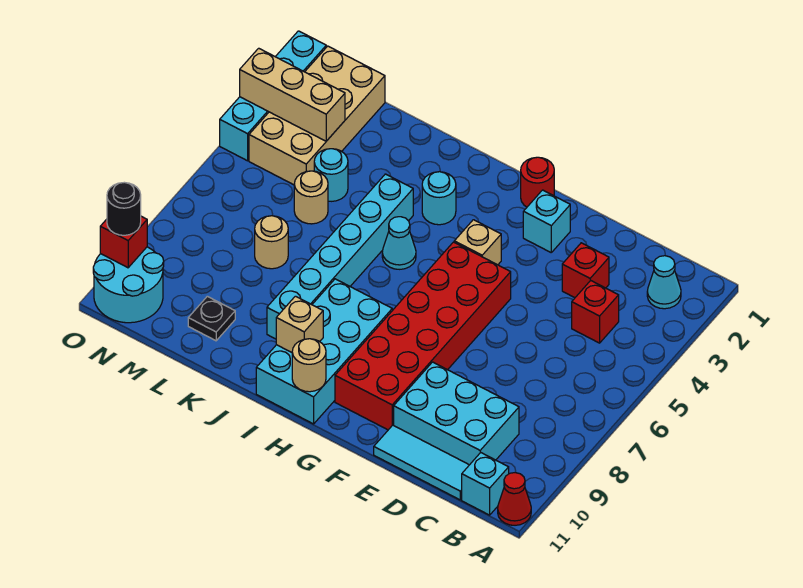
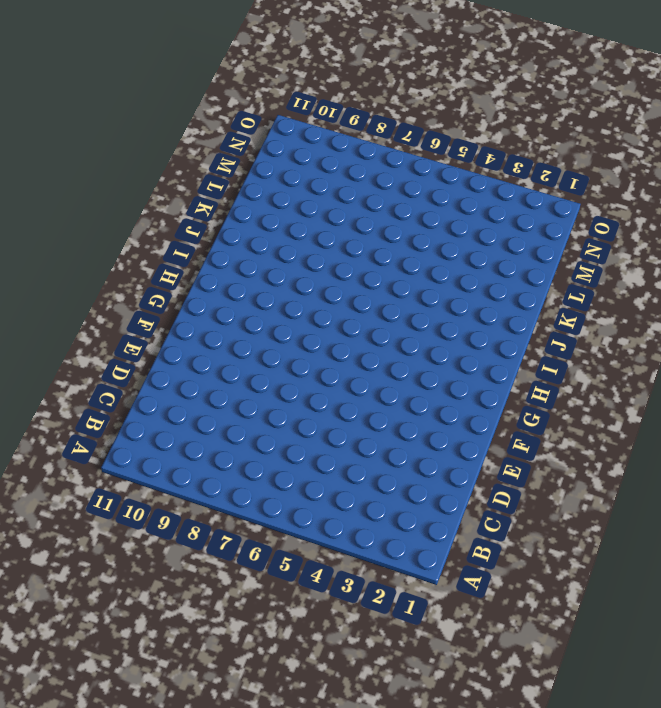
none -> red cone A11 level 1
none -> cyan cone B2 level 1
none -> cyan brick B11 level 1

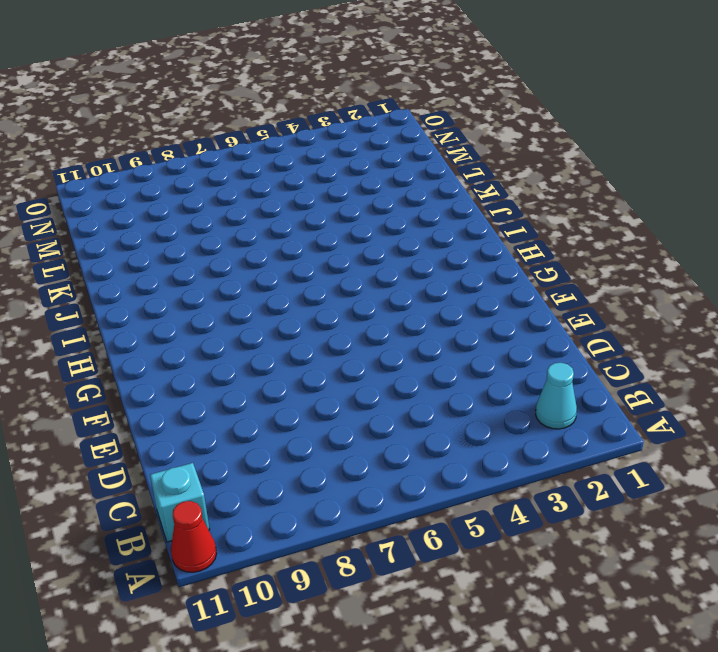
none -> red brick C4 level 1
none -> cyan brick C9:E10 level 1
none -> cyan tile C11:E11 level 1

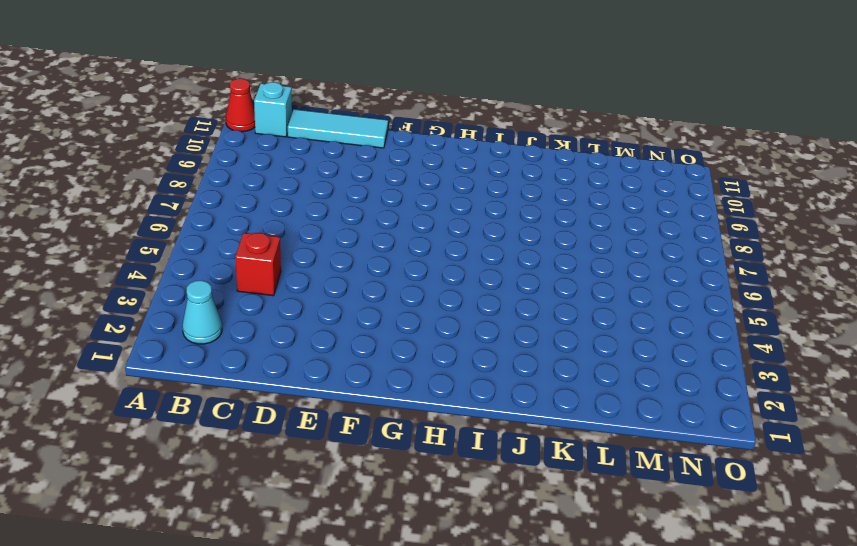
none -> cyan brick C9:E10 level 1
none -> red brick D3 level 1
none -> cyan brick F2 level 1

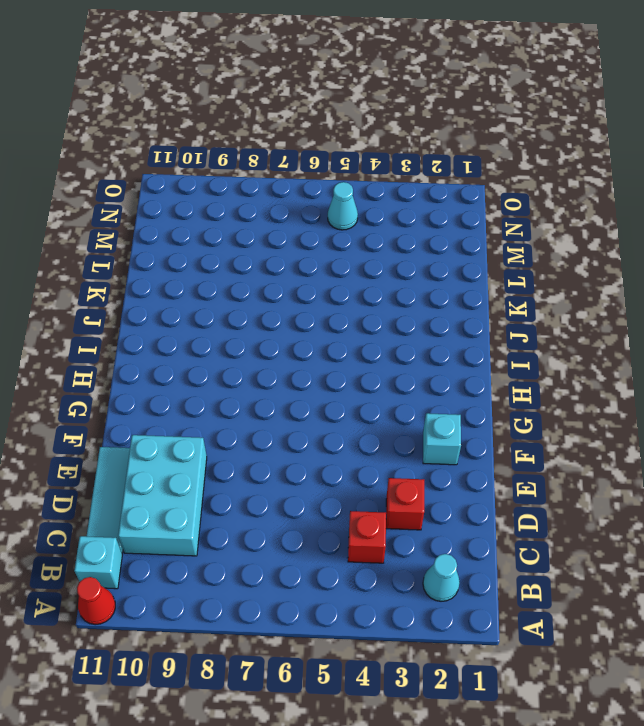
cyan cone N5 level 1 -> cyan cone I5 level 1
none -> red brick F5:G10 level 1
none -> red round brick G1 level 1
none -> tan brick G4 level 1

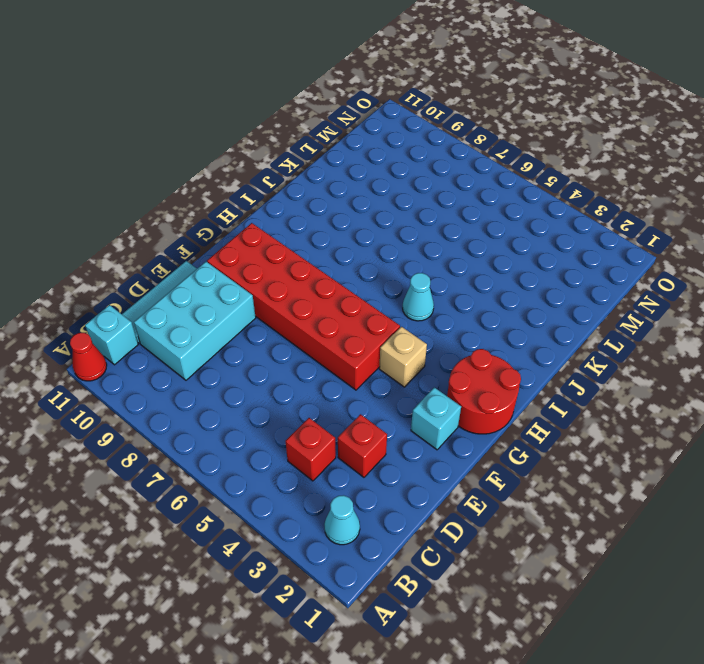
red round brick G1:H2 level 1 -> red round brick G1 level 1
none -> cyan brick H8:I11 level 1
none -> cyan round brick I3 level 1
none -> cyan brick J4:J9 level 1

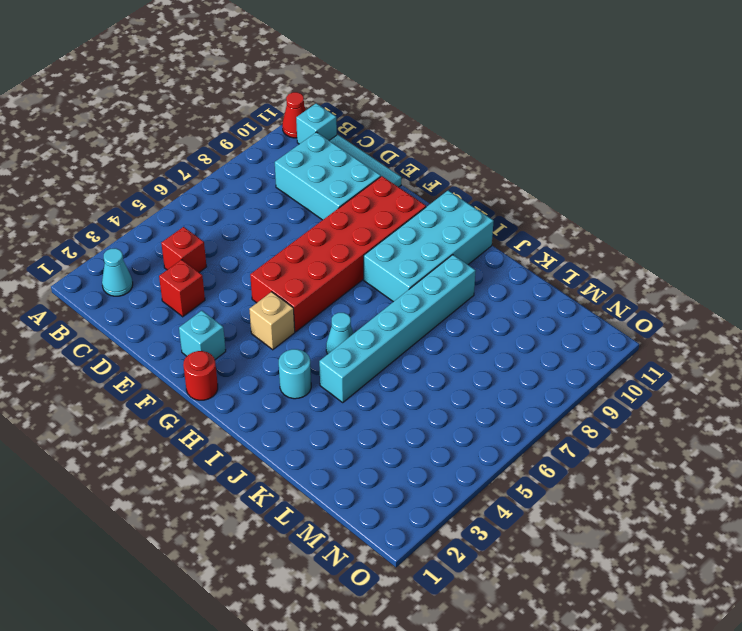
none -> cyan round brick L4 level 1
none -> tan round brick L5 level 1
none -> tan round brick L7 level 1

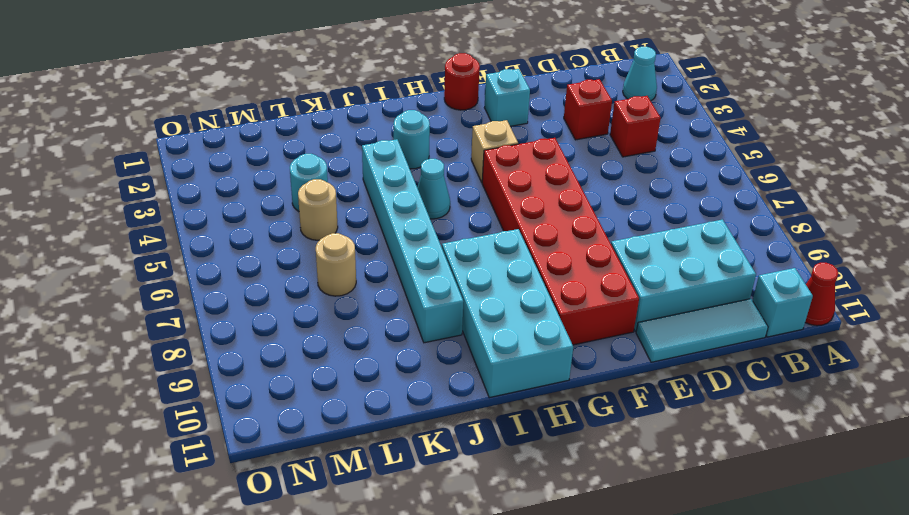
none -> black plate L10 level 1
none -> tan brick M1:N4 level 1
none -> cyan round brick N10:O11 level 1

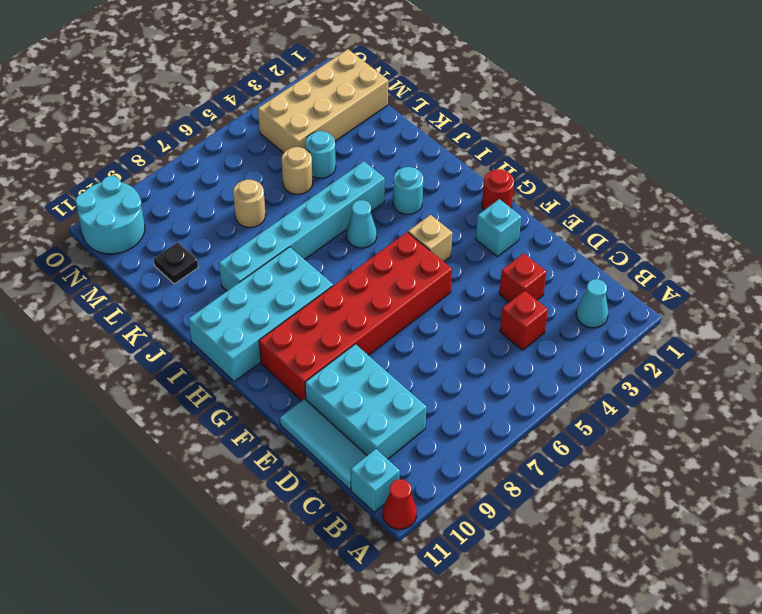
none -> cyan brick O1:O4 level 1
none -> tan round brick H11 level 2
none -> tan brick I10 level 2

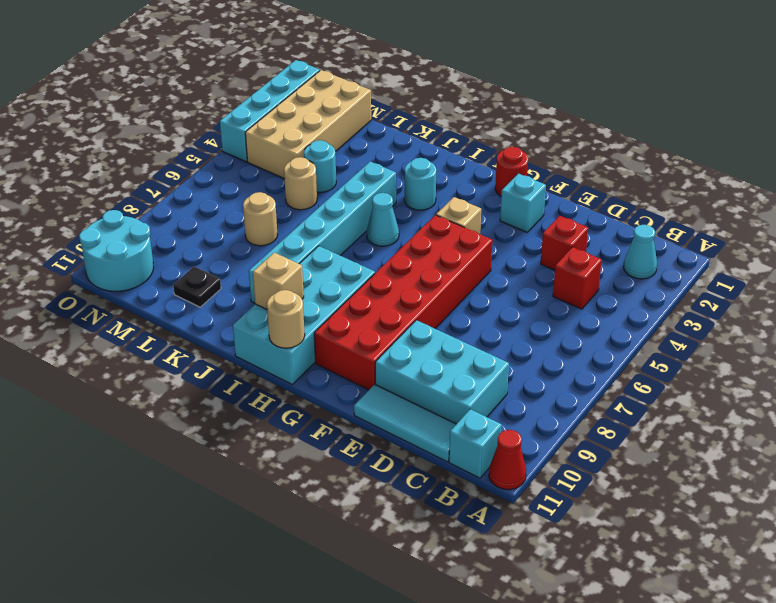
none -> tan brick M3:O3 level 2
none -> red brick O10 level 2
none -> black round brick O10 level 3

